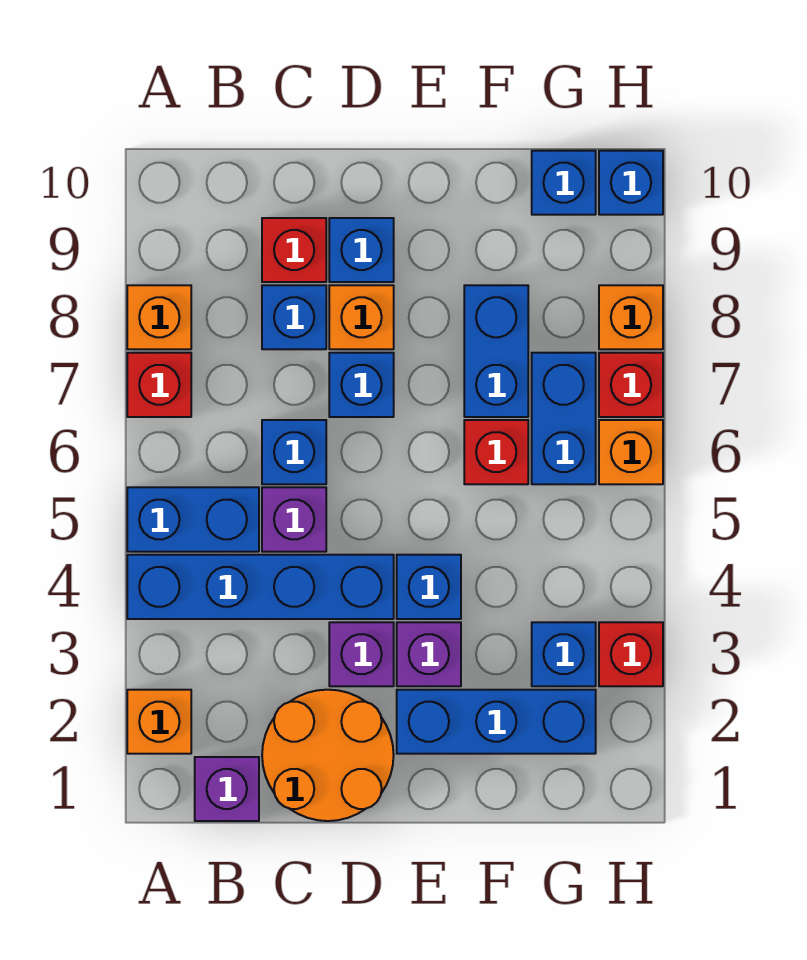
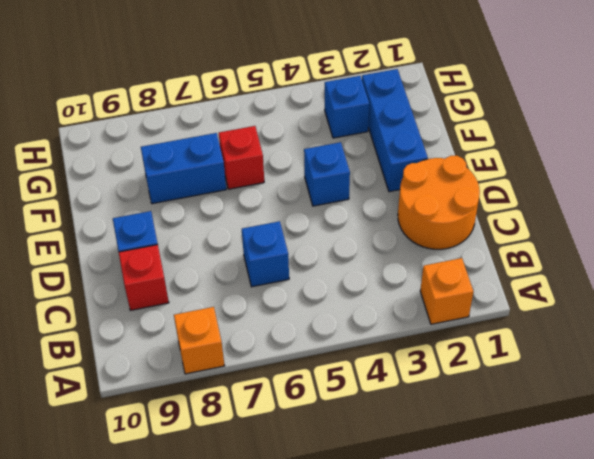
none -> blue brick A4:D4 level 1
none -> blue brick A5:B5 level 1
none -> red brick A7 level 1

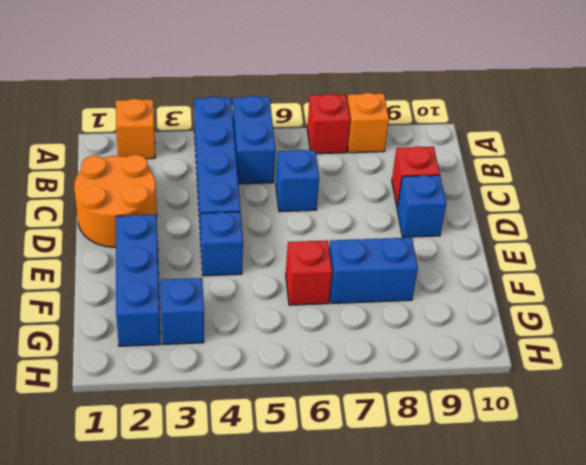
none -> purple brick B1 level 1
none -> purple brick C5 level 1
none -> blue brick C8 level 1

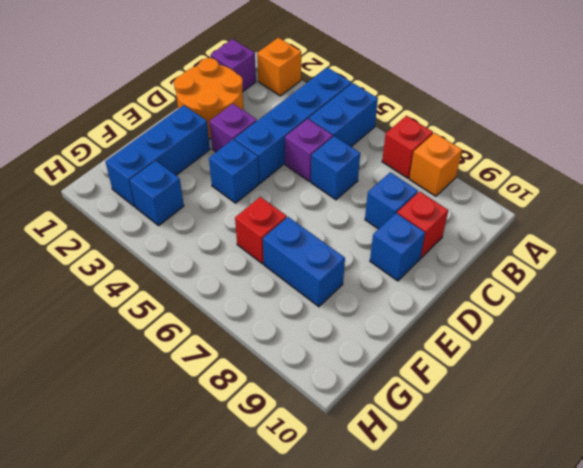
none -> blue brick D7 level 1
none -> orange brick D8 level 1
none -> purple brick E3 level 1

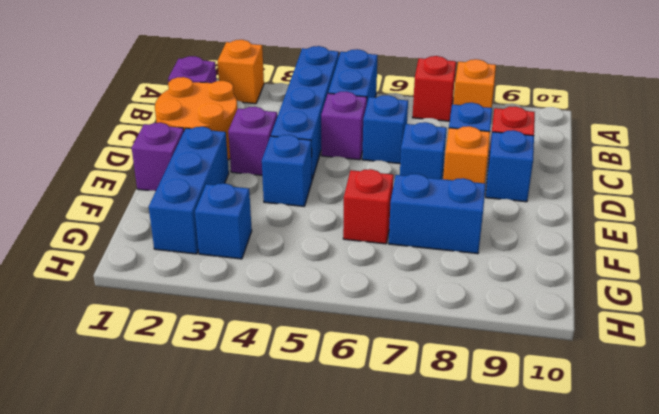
purple brick E1 level 1 -> purple brick E3 level 1
none -> blue brick G6:G7 level 1
none -> blue brick G10 level 1
none -> red brick H3 level 1

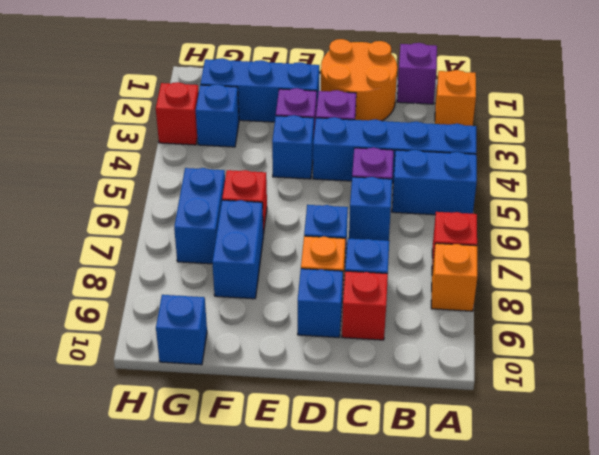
none -> orange brick H6 level 1
none -> red brick H7 level 1
none -> orange brick H8 level 1

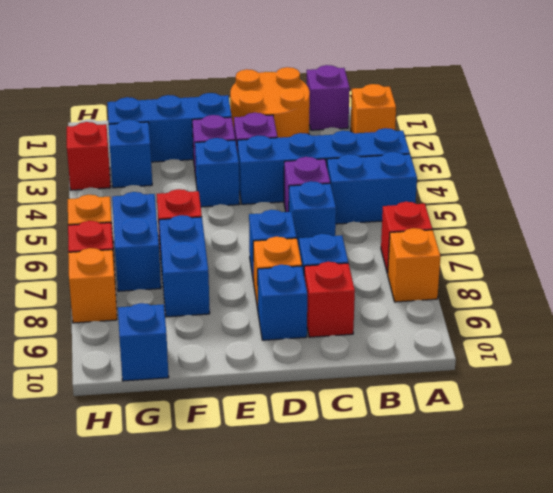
none -> blue brick H10 level 1

